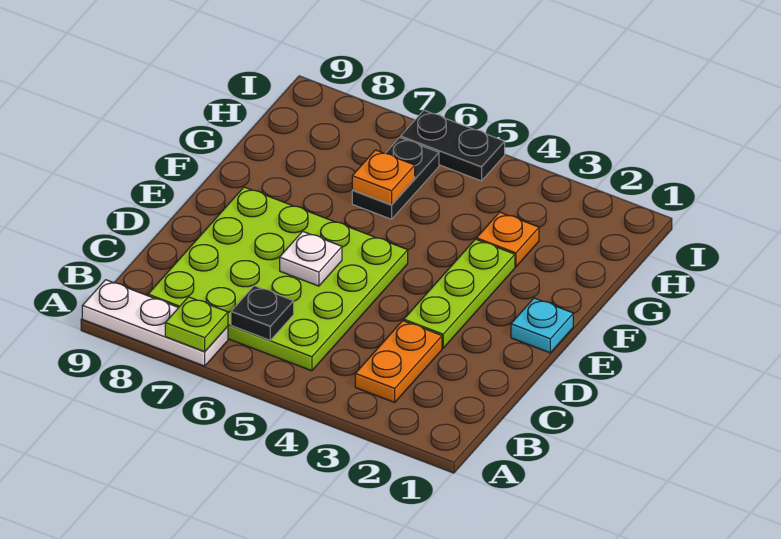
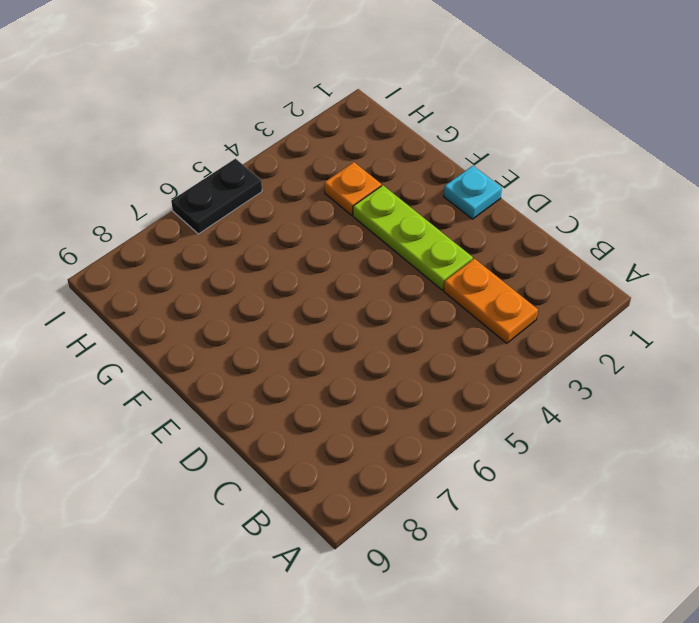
none -> white plate A7:A9 level 1
none -> lime plate B5:E8 level 1
none -> black plate G6:H6 level 1

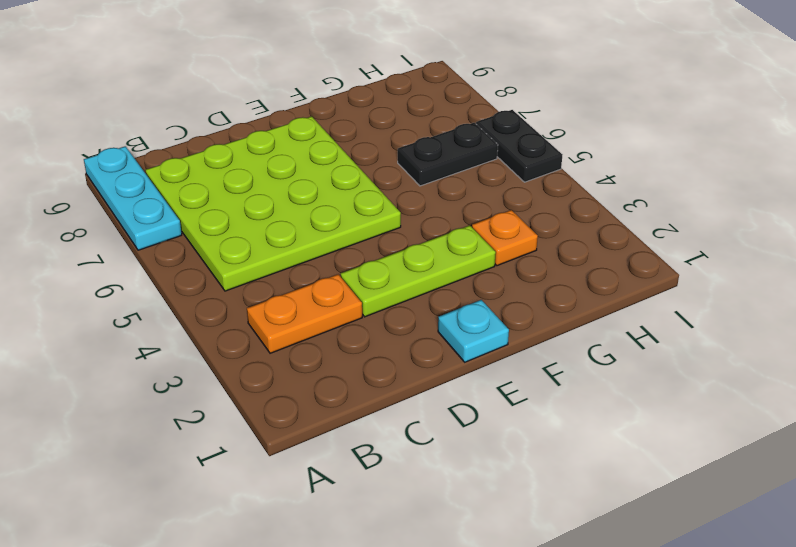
cyan plate A7:A9 level 1 -> white plate A7:A9 level 1
none -> lime plate A7 level 2
none -> black plate B6 level 2
none -> white plate D6 level 2

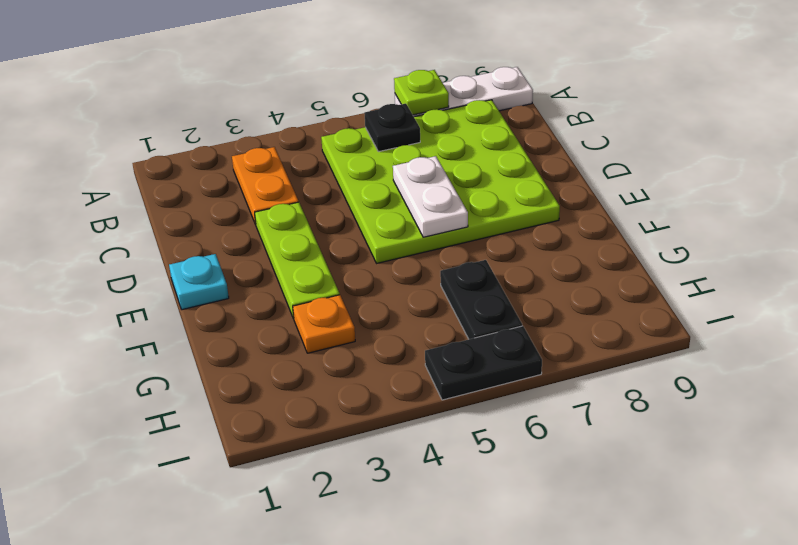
white plate D6:E6 level 2 -> white plate D6 level 2
none -> orange plate G6 level 2

